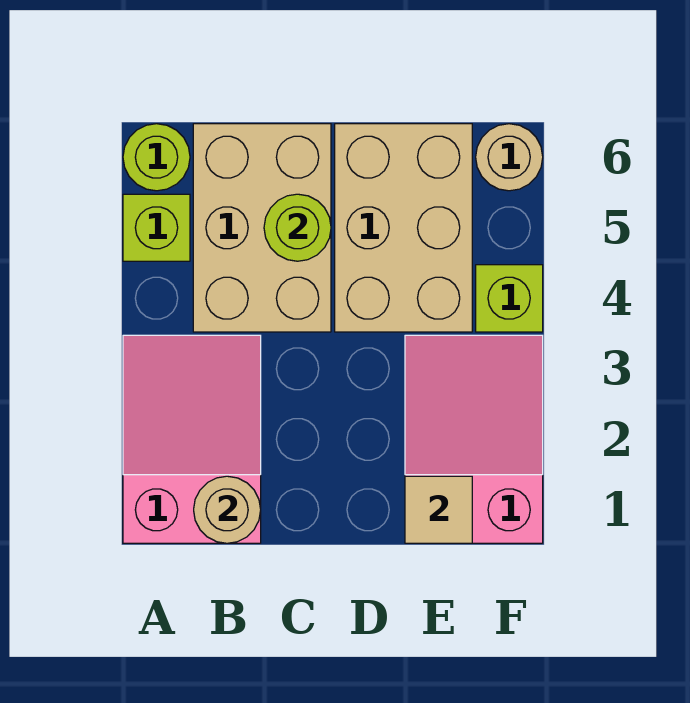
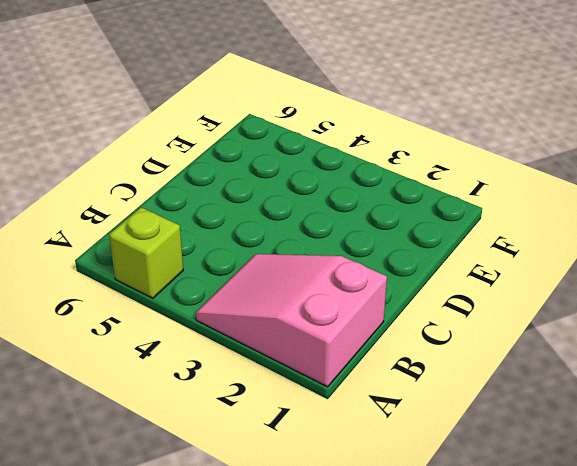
none -> lime round brick A6 level 1
none -> tan brick B4:C6 level 1

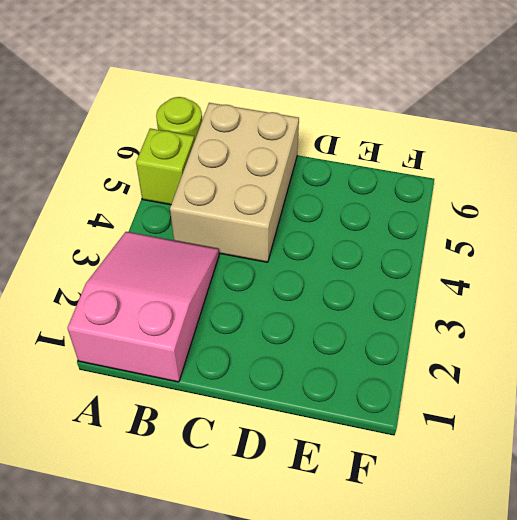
none -> tan brick D4:E6 level 1
none -> pink slope E1:F3 level 1 top 1

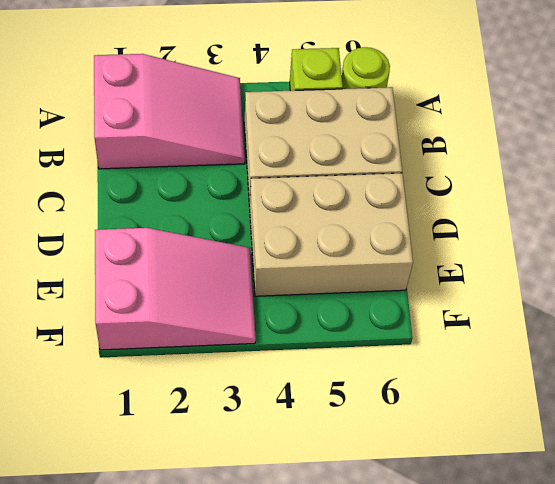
none -> lime brick F4 level 1
none -> tan round brick F6 level 1

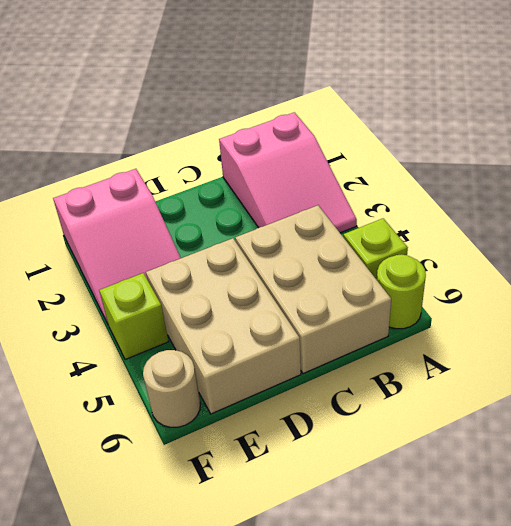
none -> tan round brick B1 level 2
none -> lime round brick C5 level 2

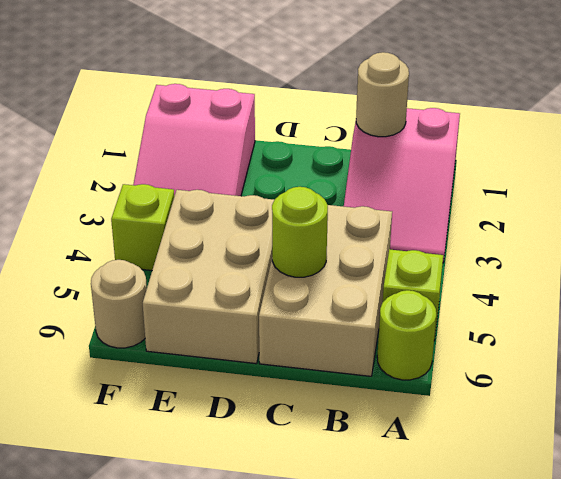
none -> tan tile E1 level 2

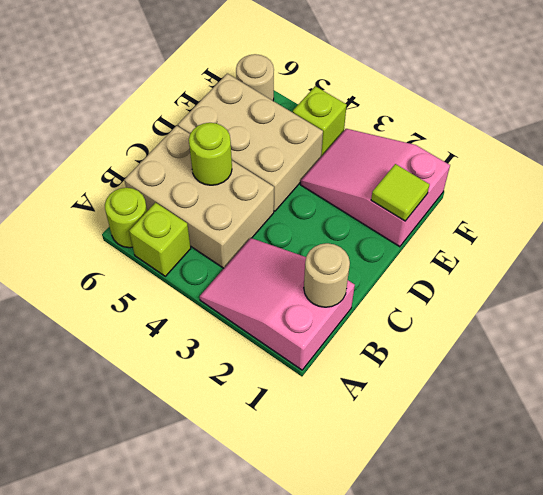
lime tile E1 level 2 -> tan tile E1 level 2

